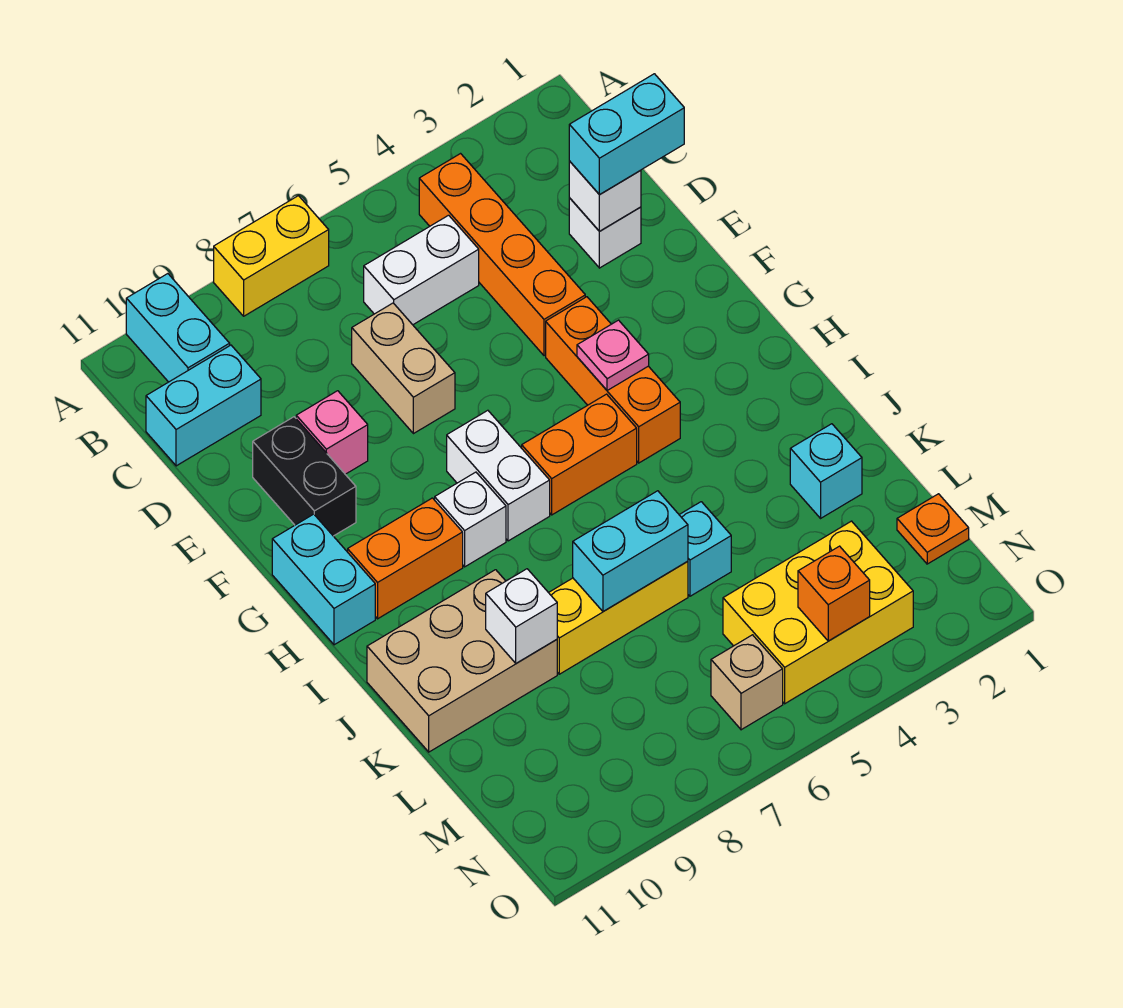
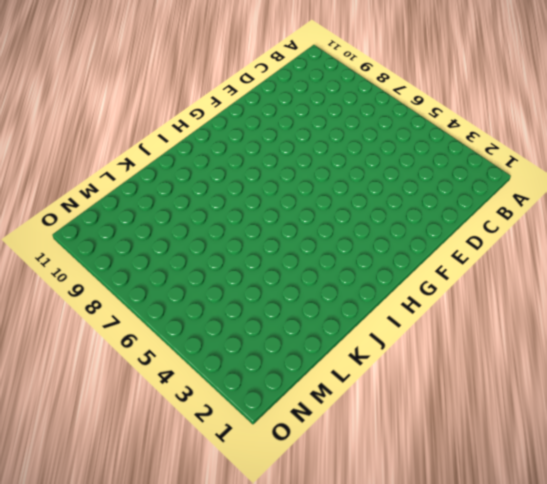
none -> yellow brick A7:A8 level 1
none -> cyan brick A10:B10 level 1
none -> orange brick B4:E4 level 1

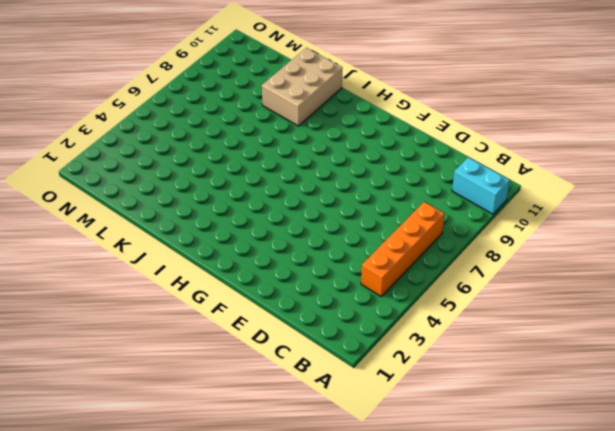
orange brick B4:B7 level 1 -> orange brick B4:E4 level 1
none -> yellow brick A7:A8 level 1
none -> white brick C5:C6 level 1
none -> cyan brick C10:C11 level 1

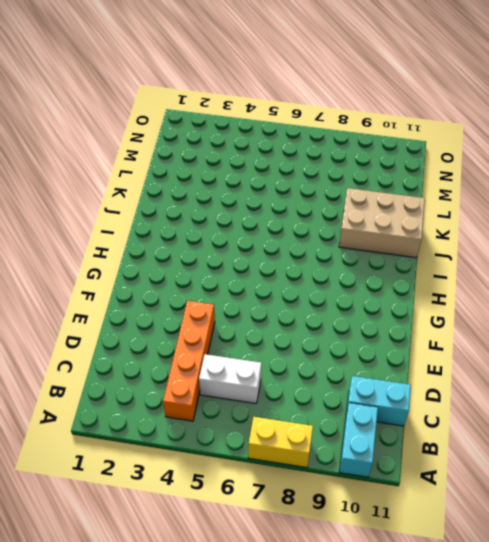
none -> white brick D2 level 1
none -> tan brick D7:E7 level 1
none -> pink brick E9 level 1

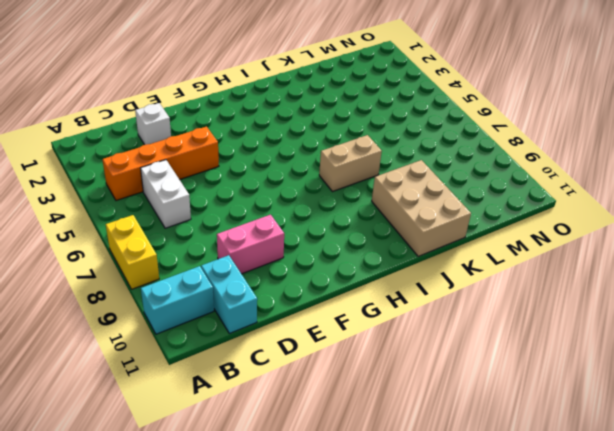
pink brick D9:E9 level 1 -> pink brick E9 level 1
tan brick I7:J7 level 1 -> tan brick D7:E7 level 1
none -> black brick E10:F10 level 1
none -> orange brick F4:H4 level 1
none -> white brick G7:H7 level 1

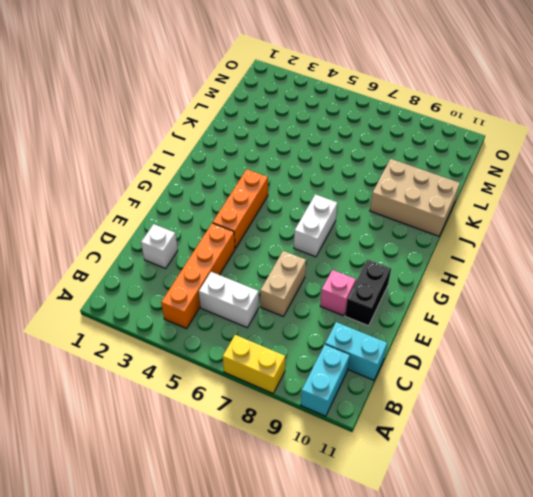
none -> cyan brick G11:H11 level 1
none -> orange brick H5:H6 level 1
none -> white brick H8 level 1

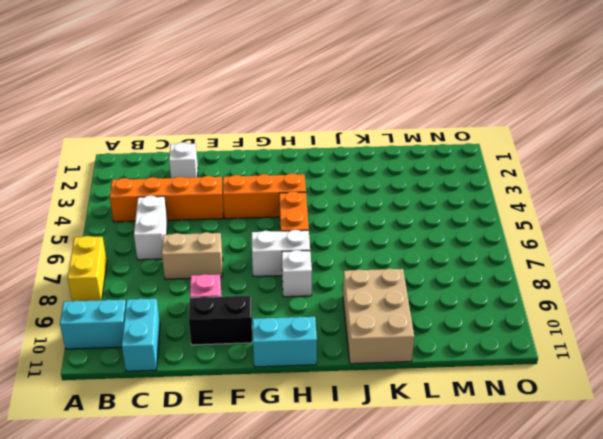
none -> orange brick H9:H10 level 1
none -> cyan brick K2 level 1
none -> cyan brick K5 level 1

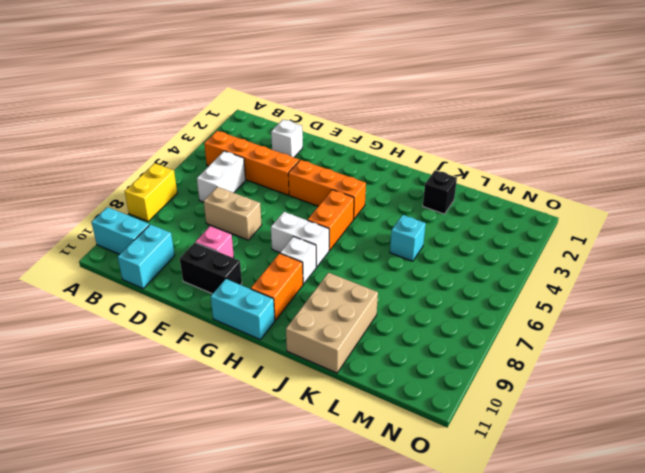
black brick K2 level 1 -> cyan brick K2 level 1
none -> yellow brick K6:K8 level 1
none -> orange plate M1 level 1
none -> yellow brick M3:N5 level 1

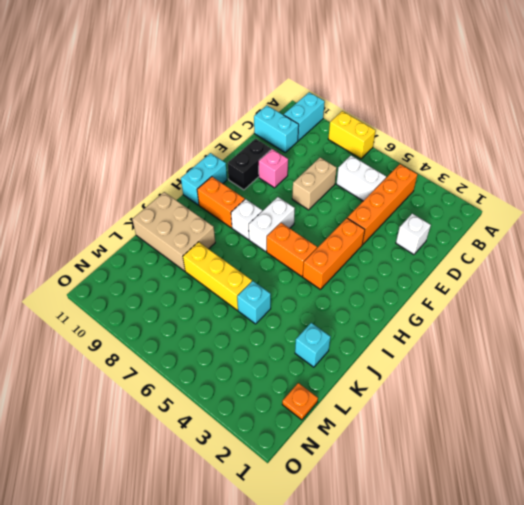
none -> yellow brick M3:N5 level 1
none -> tan brick N6 level 1
none -> white brick D2 level 2

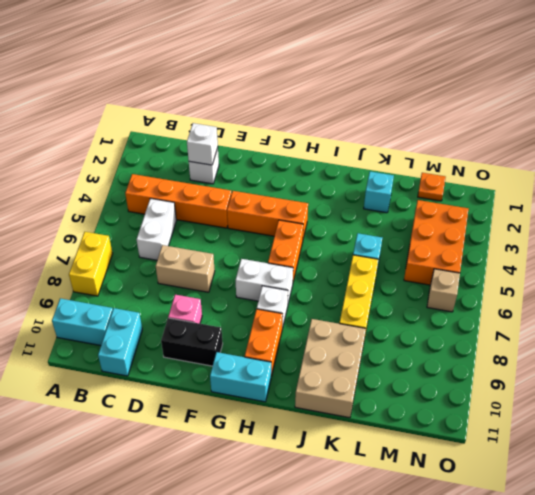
orange brick M3:N5 level 1 -> yellow brick M3:N5 level 1
none -> pink plate G4 level 2
none -> cyan brick K6:K7 level 2
none -> white brick K9 level 2

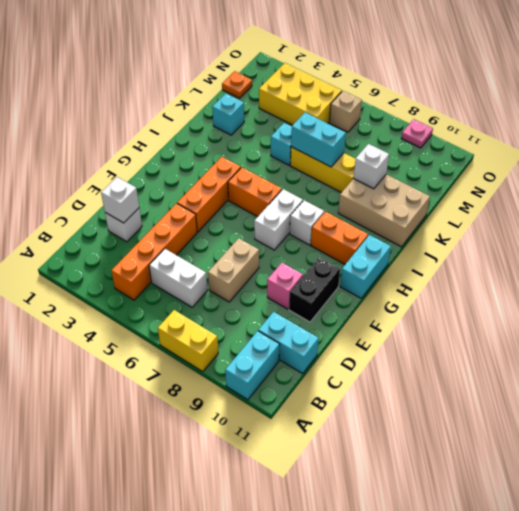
pink plate O9 level 1 -> pink plate G4 level 2
none -> orange brick N4 level 2
none -> cyan brick D1:D2 level 3

